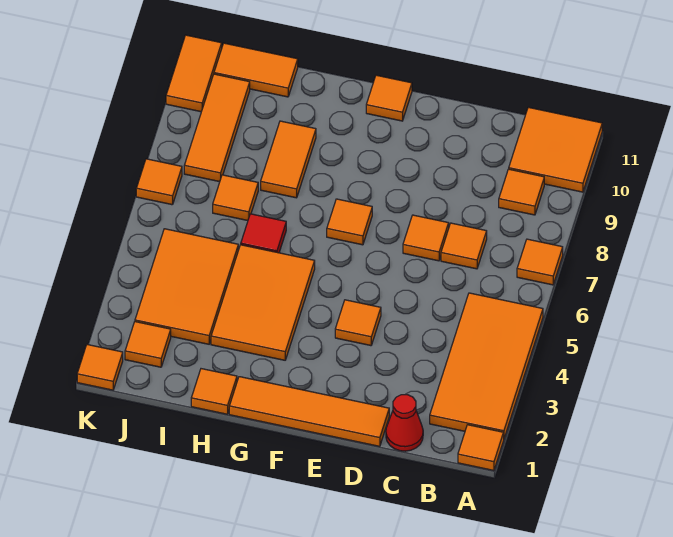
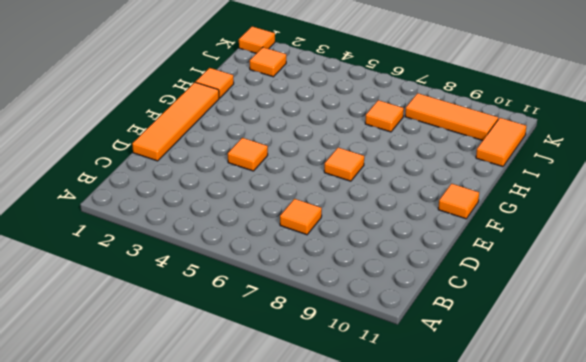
none -> orange tile A1 level 1
none -> orange tile A2:B5 level 1
none -> orange tile A7 level 1

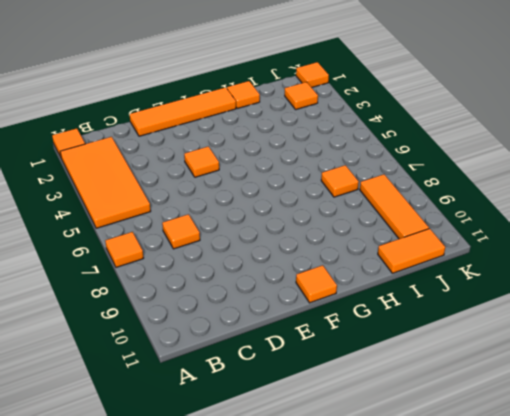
none -> orange tile A10:B11 level 1
none -> orange tile B9 level 1
none -> red cone C1 level 1

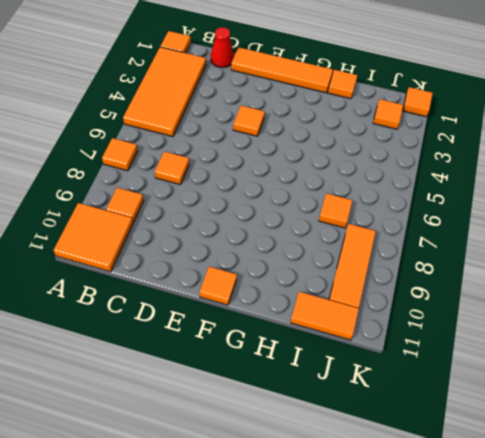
none -> orange tile D7 level 1
none -> orange tile F7 level 1
none -> orange tile G3:H5 level 1

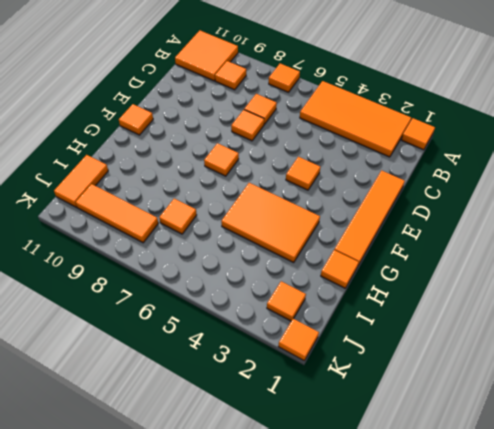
none -> red cone C1 level 1
none -> red tile H6 level 1
none -> orange tile H8:H9 level 1

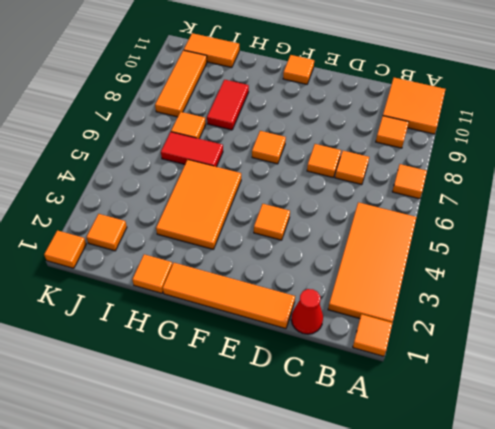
red tile H6:I6 level 1 -> red tile H6 level 1
red tile H8:H9 level 1 -> orange tile H8:H9 level 1
none -> orange tile I3:J5 level 1
none -> orange tile K7 level 1
none -> orange tile K10:K11 level 1

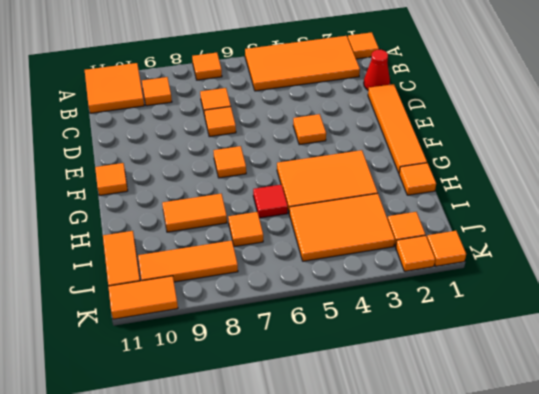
orange tile K2 level 1 -> orange tile K7 level 1

